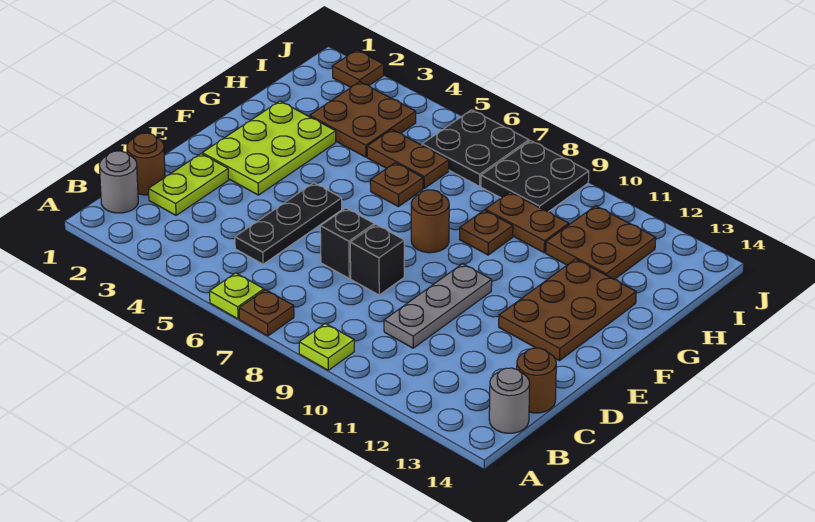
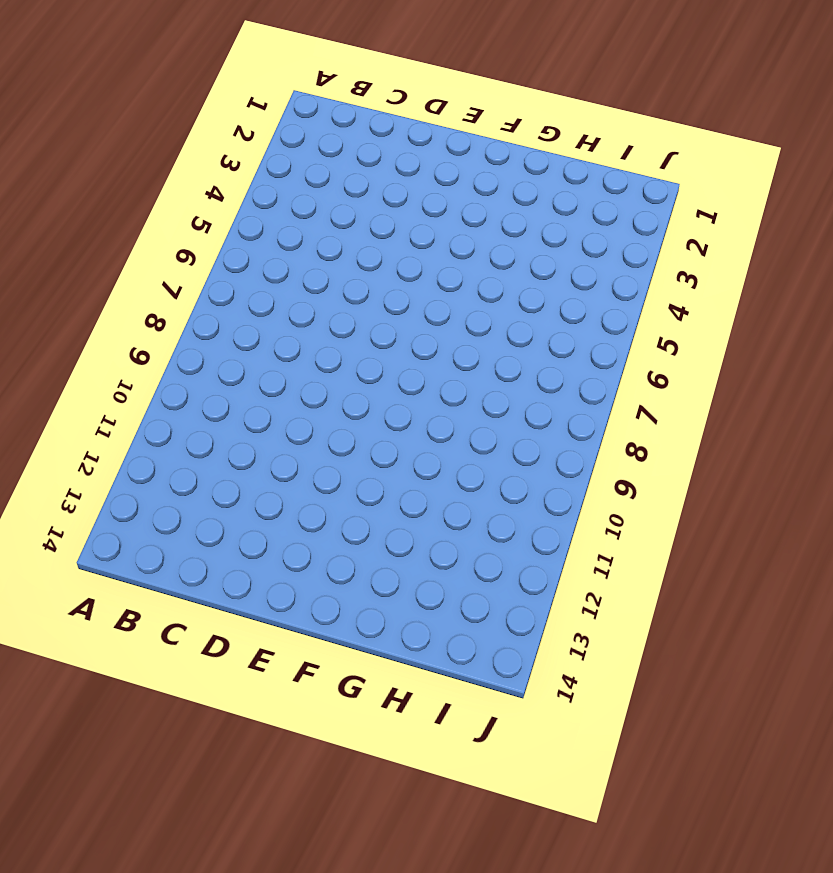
none -> lime plate A6 level 1
none -> brown plate A7 level 1
none -> lime plate A9 level 1

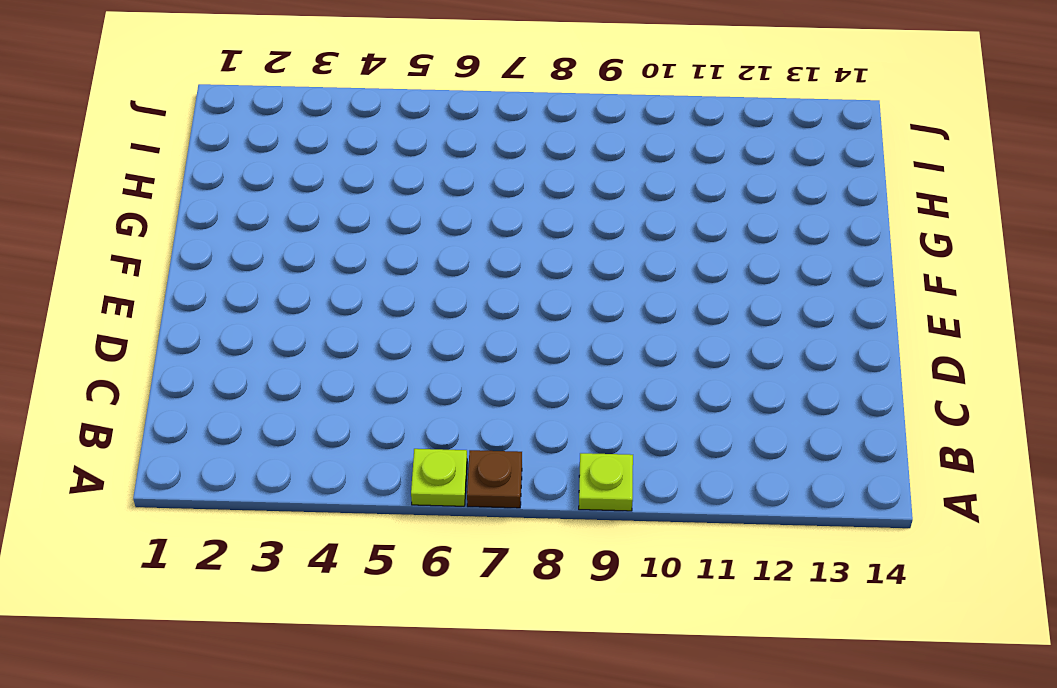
none -> grey round brick B1 level 1
none -> grey round brick B14 level 1
none -> brown round brick C1 level 1

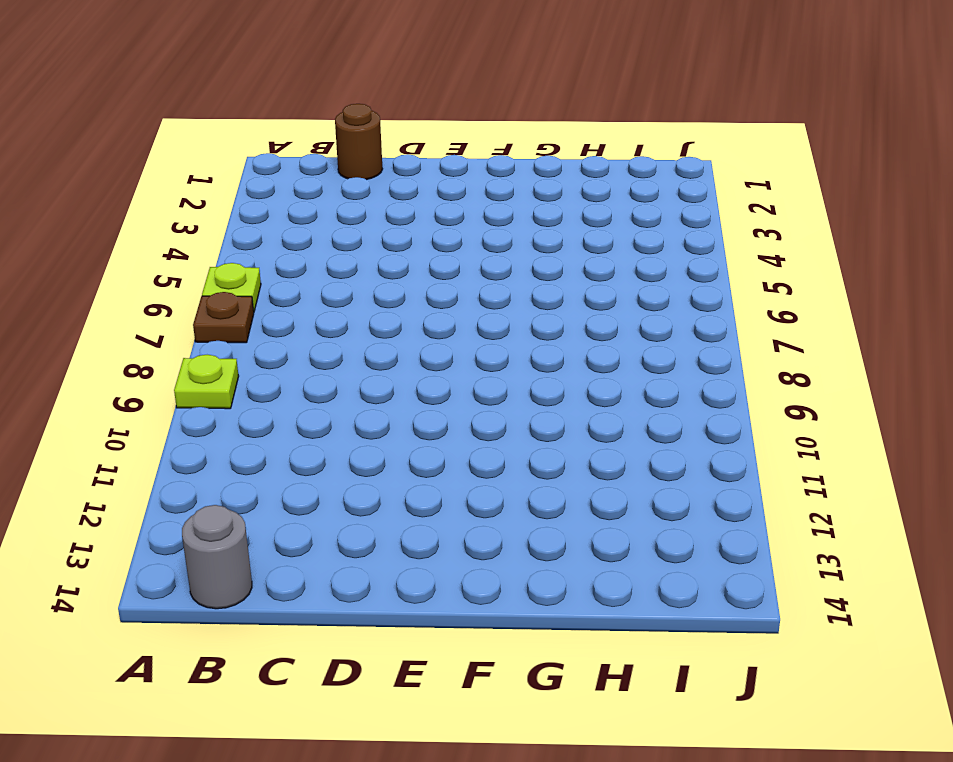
none -> grey round brick B1 level 1
none -> lime plate C2:D2 level 1
none -> black plate C5:E5 level 1

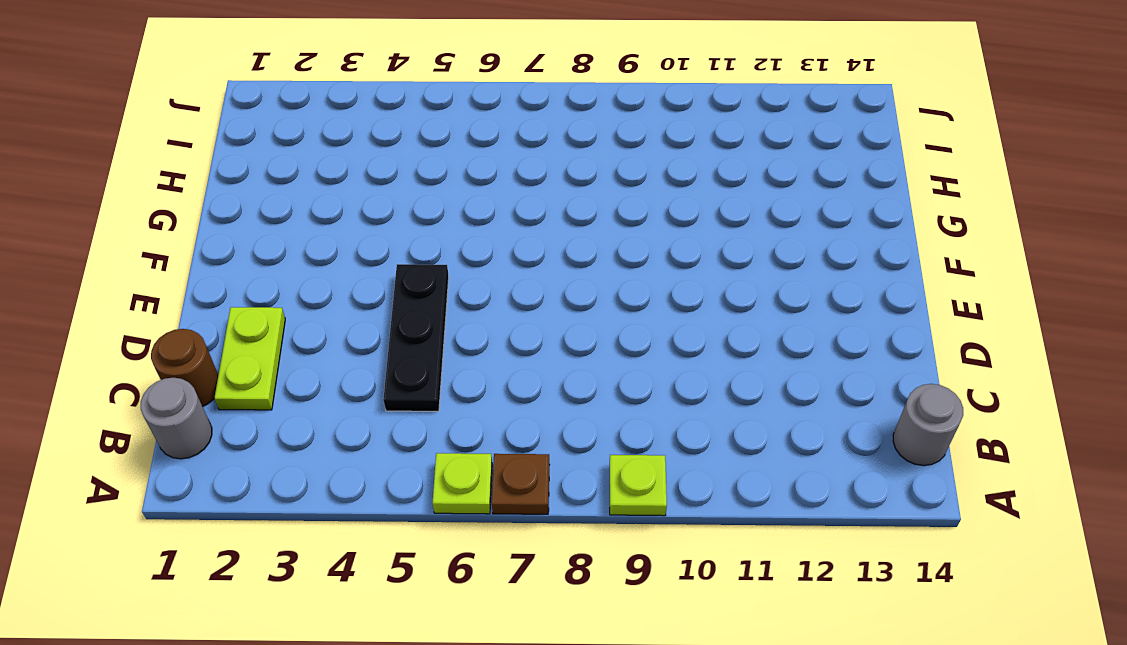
none -> grey plate C10:E10 level 1
none -> brown round brick C14 level 1
none -> black brick D7 level 1

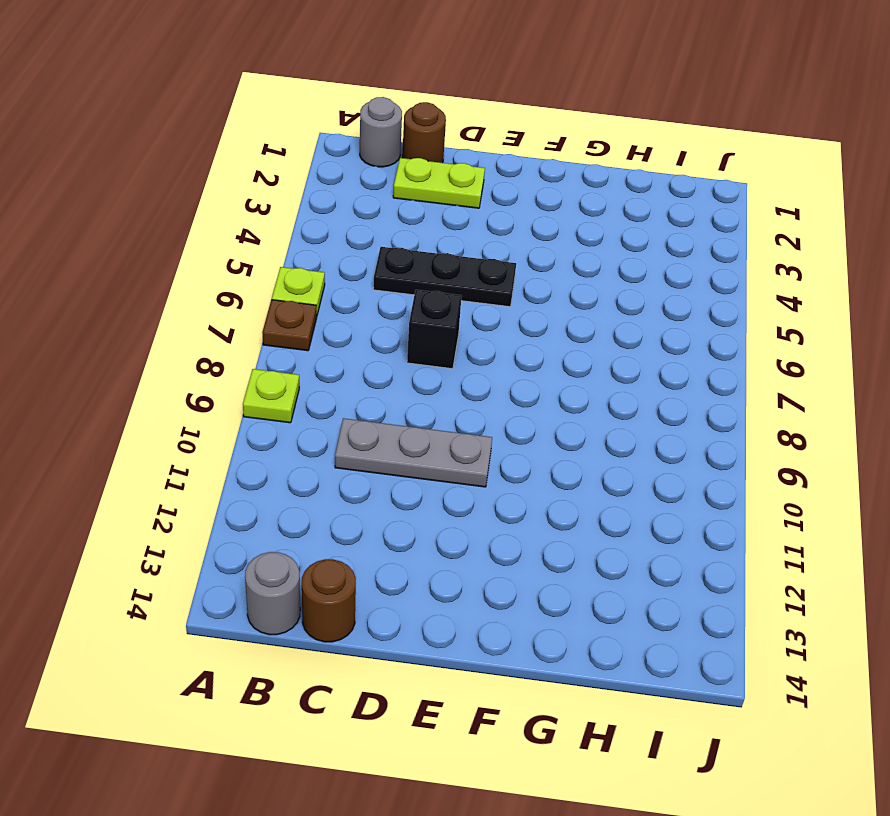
none -> black brick D8 level 1
none -> lime plate E2:G3 level 1
none -> brown plate E12:G13 level 1

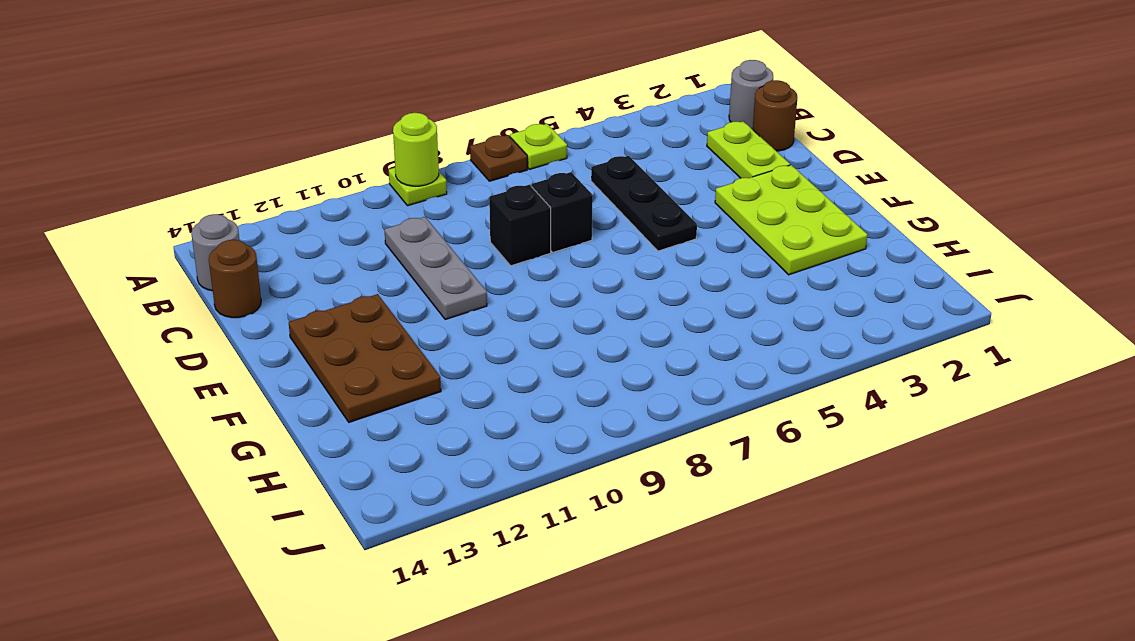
lime round brick A9 level 2 -> none
none -> brown round brick F8 level 1
none -> brown plate G6 level 1
none -> brown plate G9 level 1

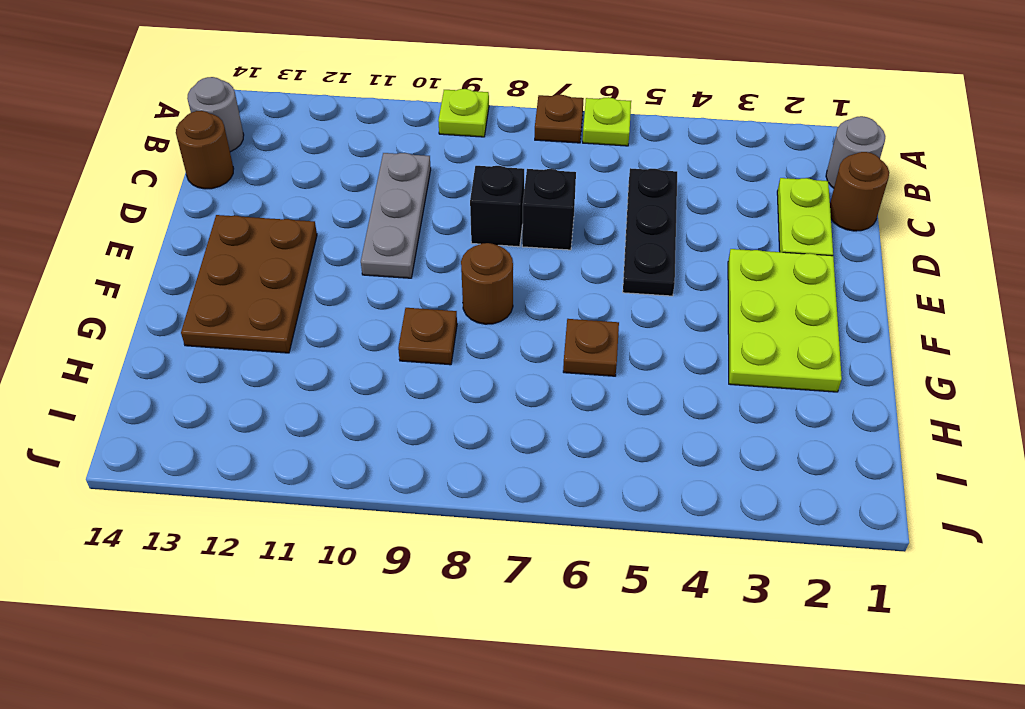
none -> brown plate H3:I4 level 1
none -> brown plate H5:H6 level 1
none -> brown plate H9:H10 level 1

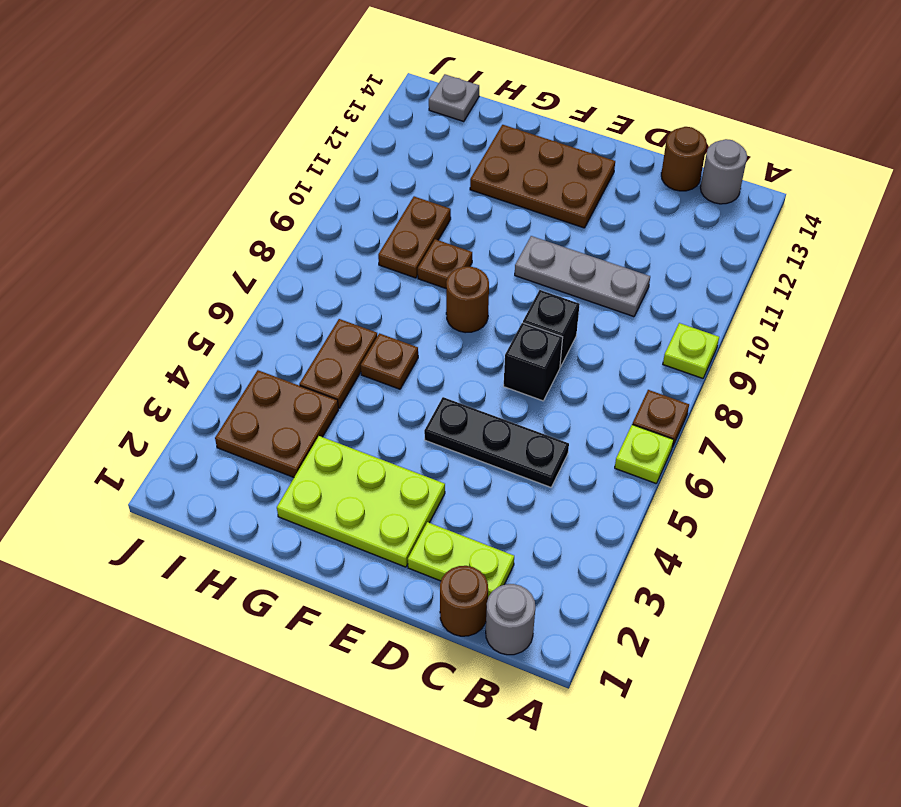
grey plate I14 level 1 -> none
none -> brown plate H11:I12 level 1
none -> black plate I6:J7 level 1
none -> black plate I8:J9 level 1

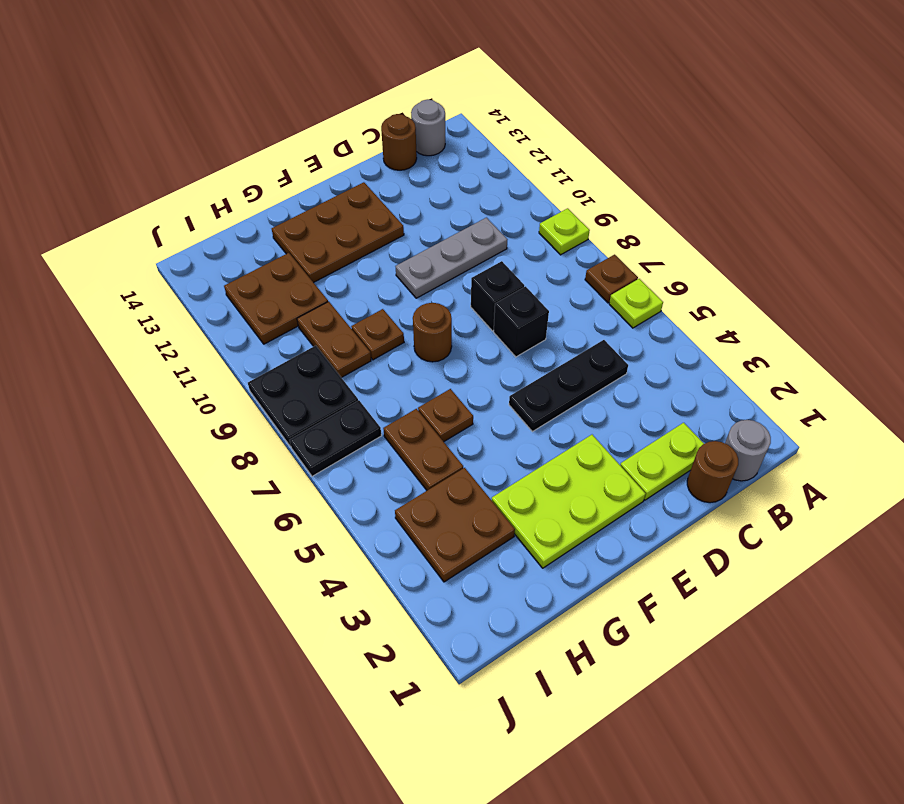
black plate I7:J7 level 1 -> black plate I6:J7 level 1
none -> brown plate J2 level 1

